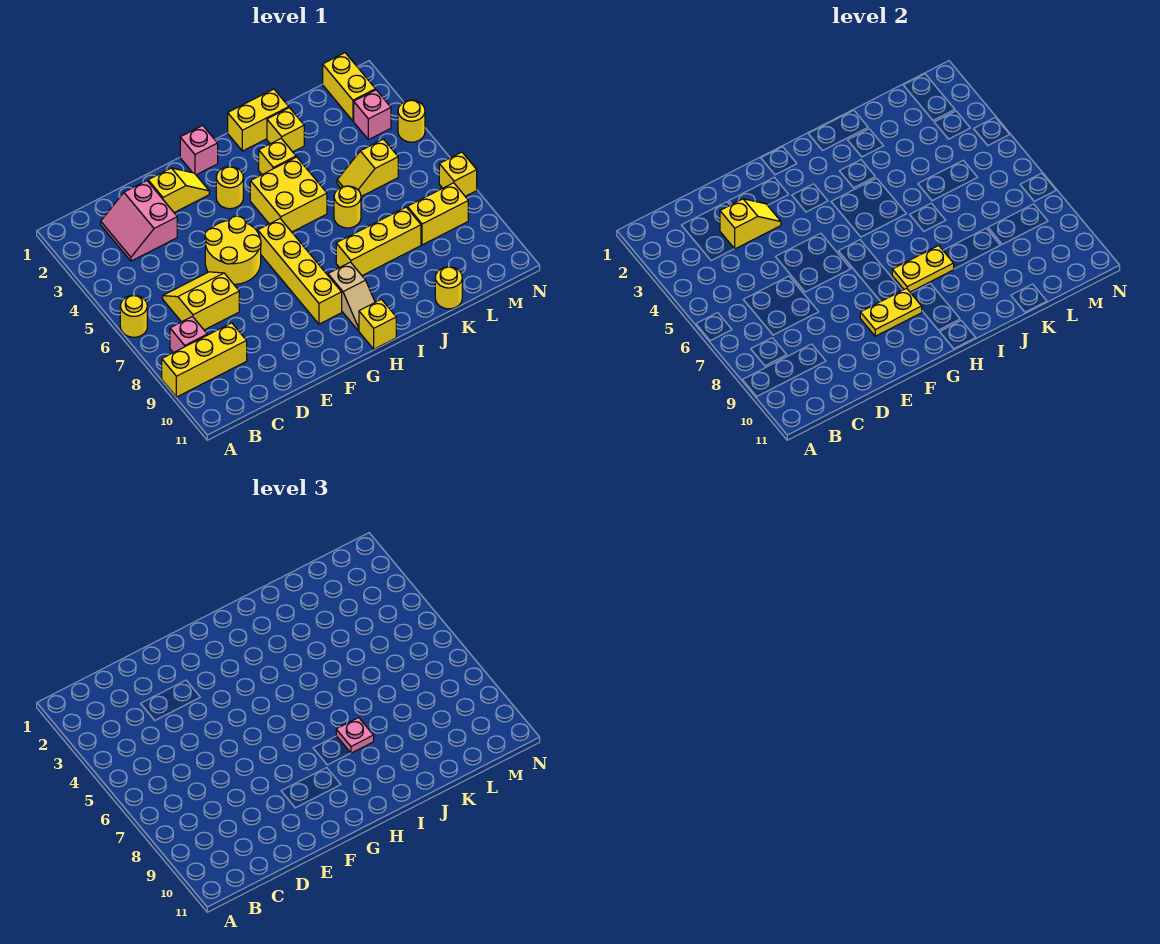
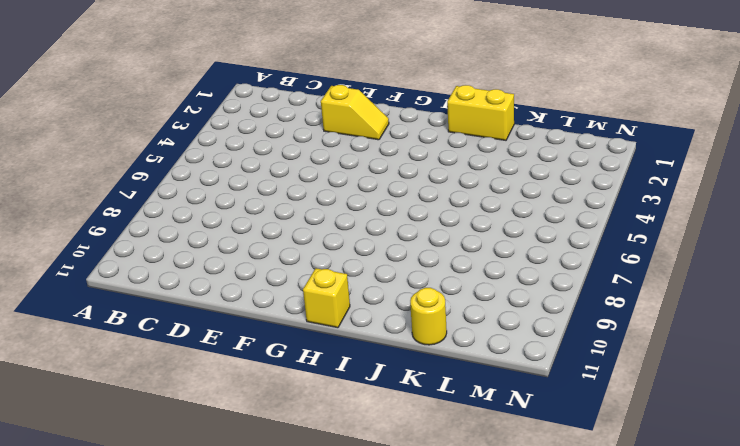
none -> yellow round brick A6 level 1
none -> yellow brick A9:C9 level 1
none -> pink brick B8 level 1

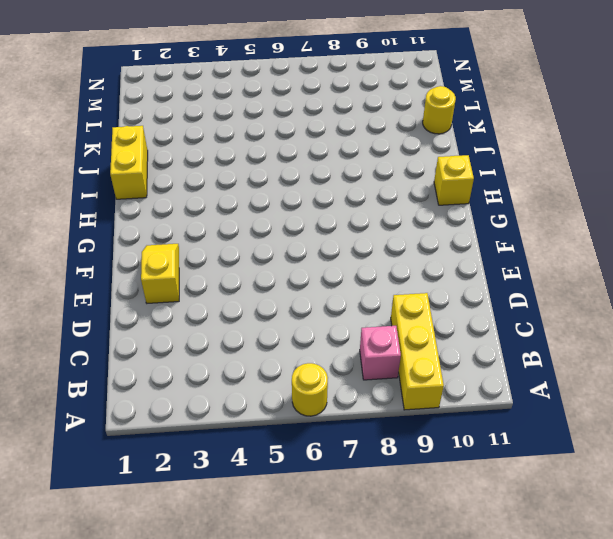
none -> pink slope C2:D3 level 1 top D
none -> yellow slope C6:D7 level 1 top 7
none -> yellow round brick E5:F6 level 1

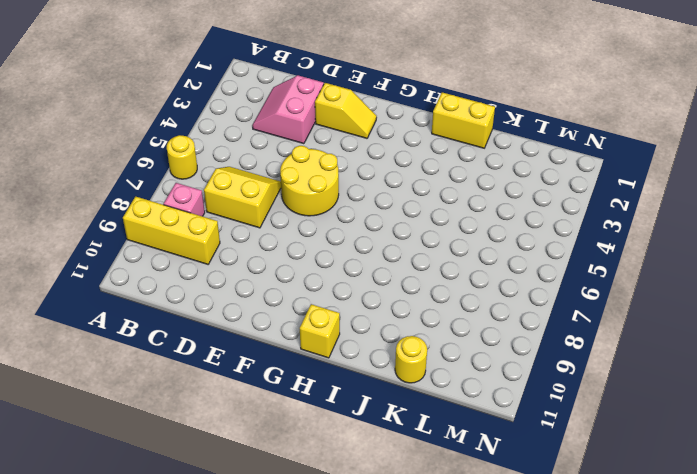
none -> pink brick G1 level 1
none -> yellow round brick G3 level 1
none -> yellow brick G6:G9 level 1

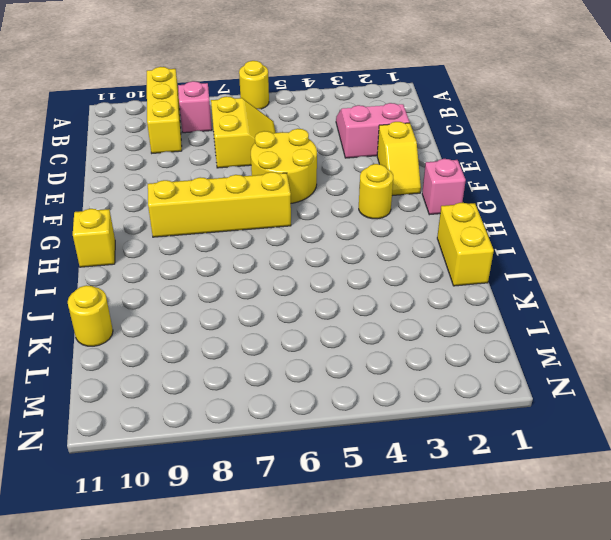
none -> yellow brick H4:I5 level 1
none -> tan slope H9:H10 level 1 top 9
none -> yellow brick I3 level 1

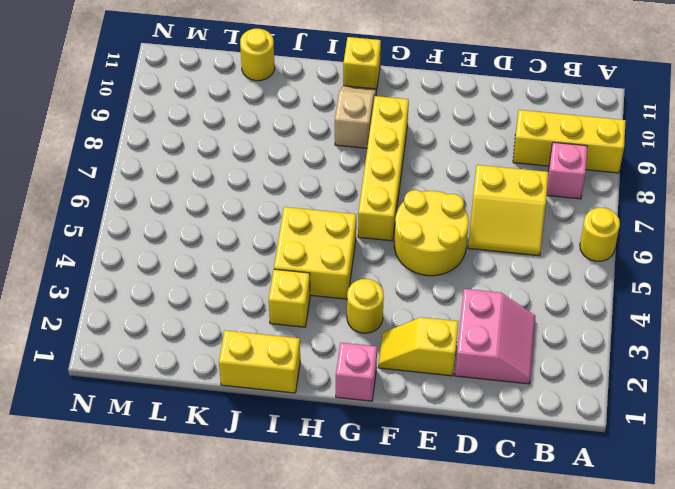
none -> yellow brick I8:K8 level 1
none -> yellow brick J2 level 1
none -> yellow round brick J6 level 1

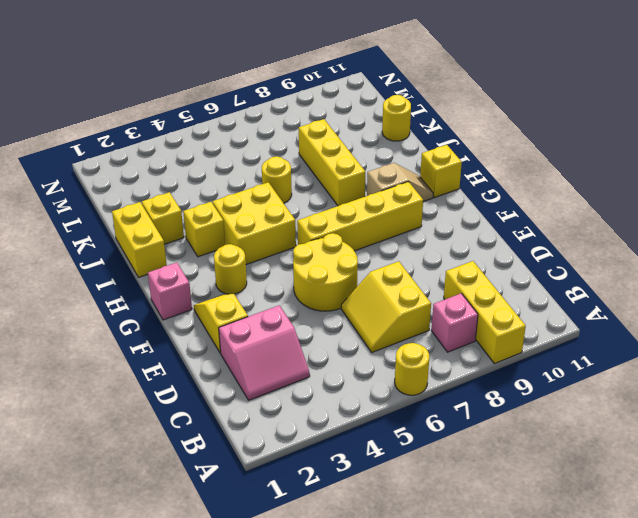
none -> yellow slope K5:L5 level 1 top L
none -> yellow brick L8:M8 level 1
none -> yellow brick M1:M2 level 1

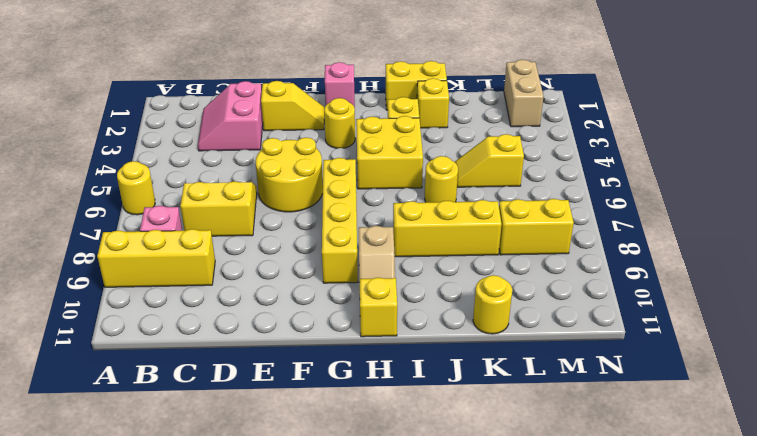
tan brick M1:M2 level 1 -> yellow brick M1:M2 level 1
none -> pink brick M3 level 1
none -> yellow round brick N4 level 1
none -> yellow brick N7 level 1

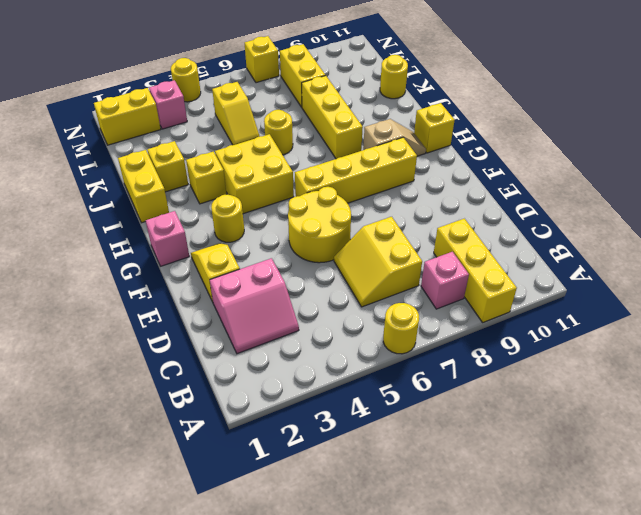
none -> yellow slope D3:E3 level 2 top D
none -> yellow plate F9:G9 level 2
none -> yellow plate H8:I8 level 2

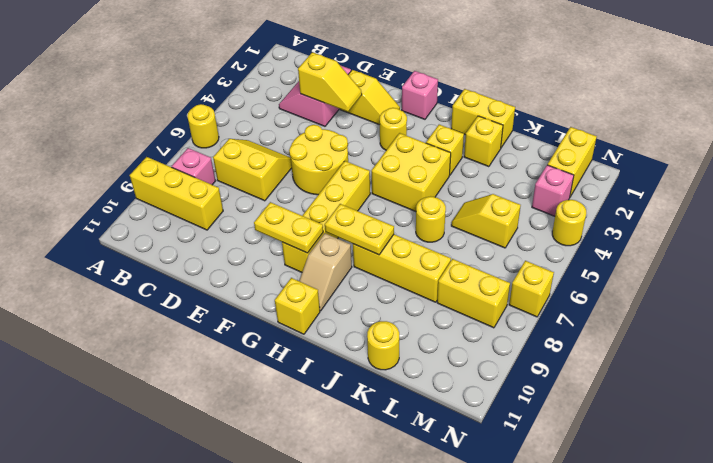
none -> pink plate I8 level 3

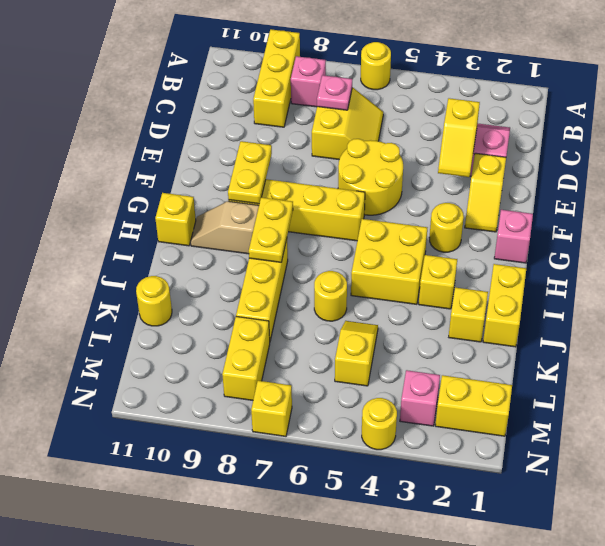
pink plate C7 level 2 -> pink plate I8 level 3

